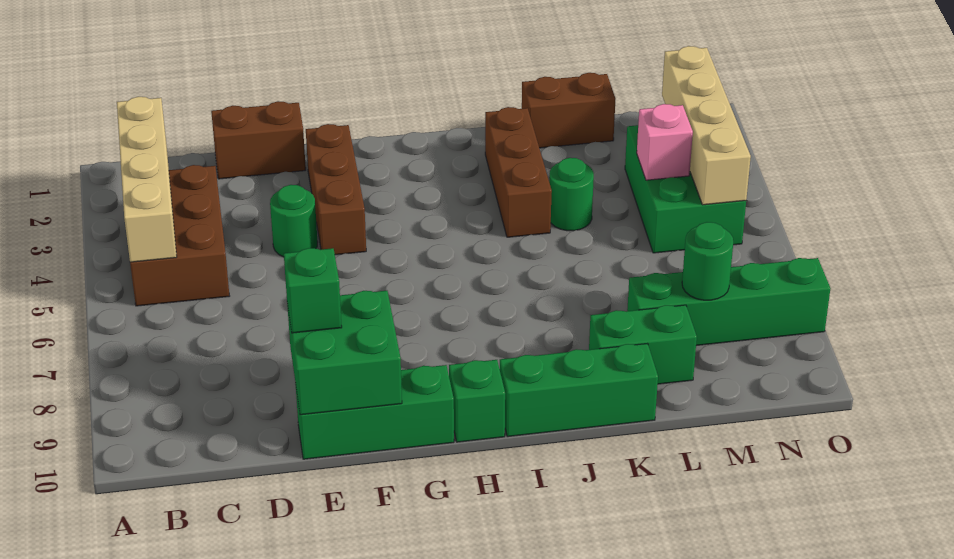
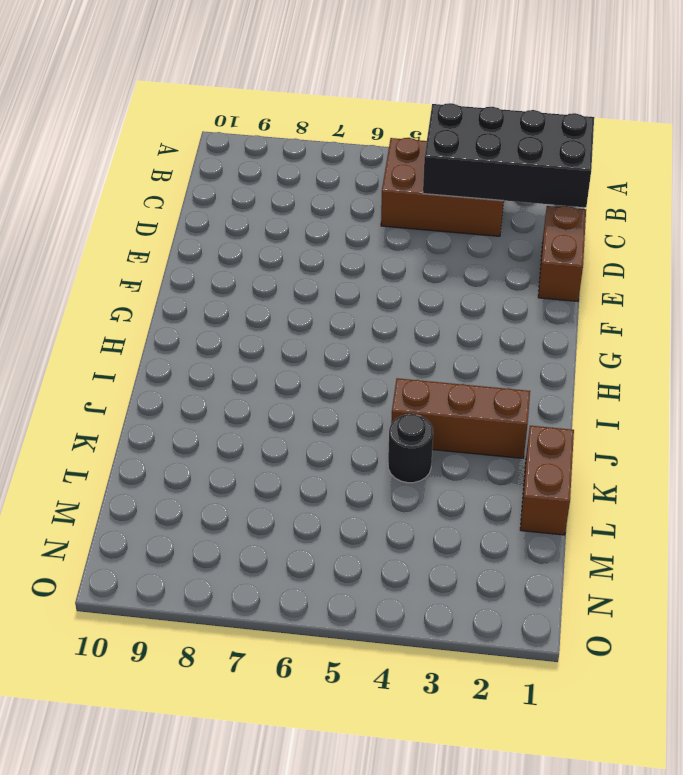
black brick B1:C4 level 2 -> tan brick B2:B5 level 2
black round brick K4 level 1 -> green round brick K4 level 1
none -> green round brick E4 level 1
none -> green brick E10:G10 level 1
none -> brown brick F2:F4 level 1

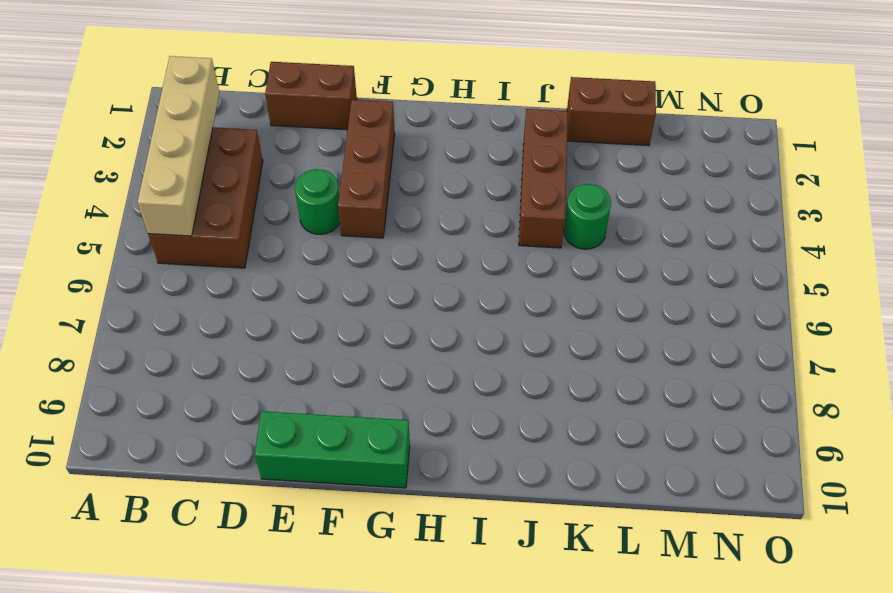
none -> green brick H10 level 1
none -> green brick I10:K10 level 1
none -> green brick K9:L9 level 1

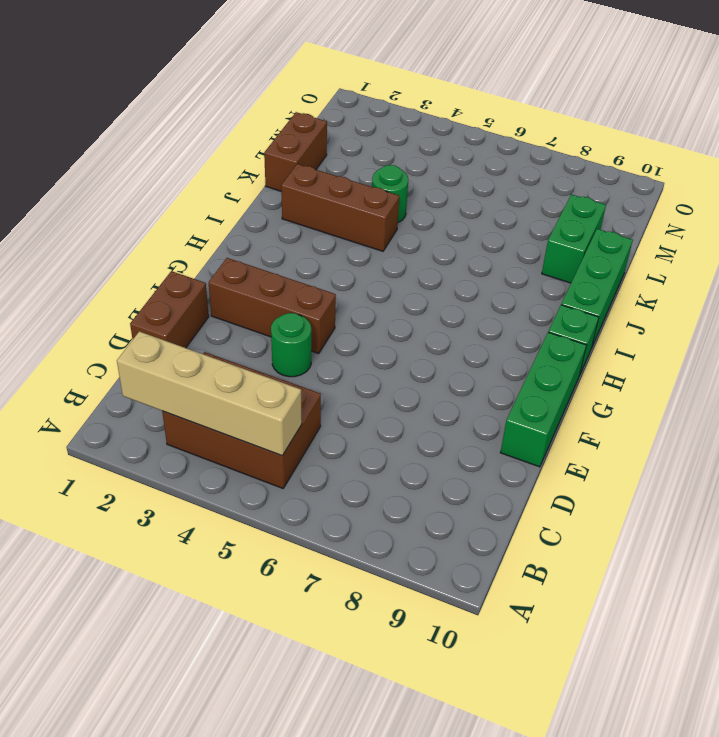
none -> green brick L8:O8 level 1
none -> green brick M3:N5 level 1
none -> green brick E9:F10 level 2

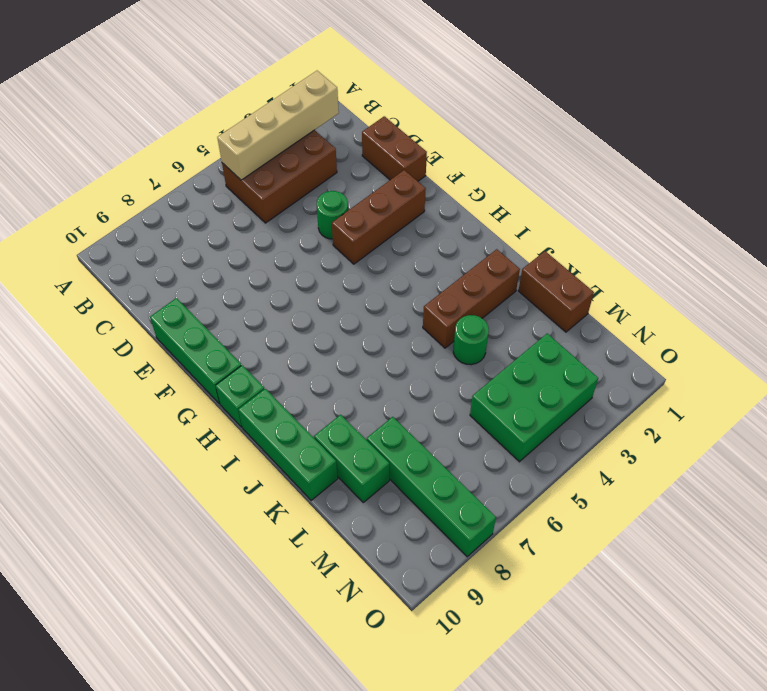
none -> green brick E9:F10 level 2
none -> pink brick M4 level 2
none -> green round brick M8 level 2

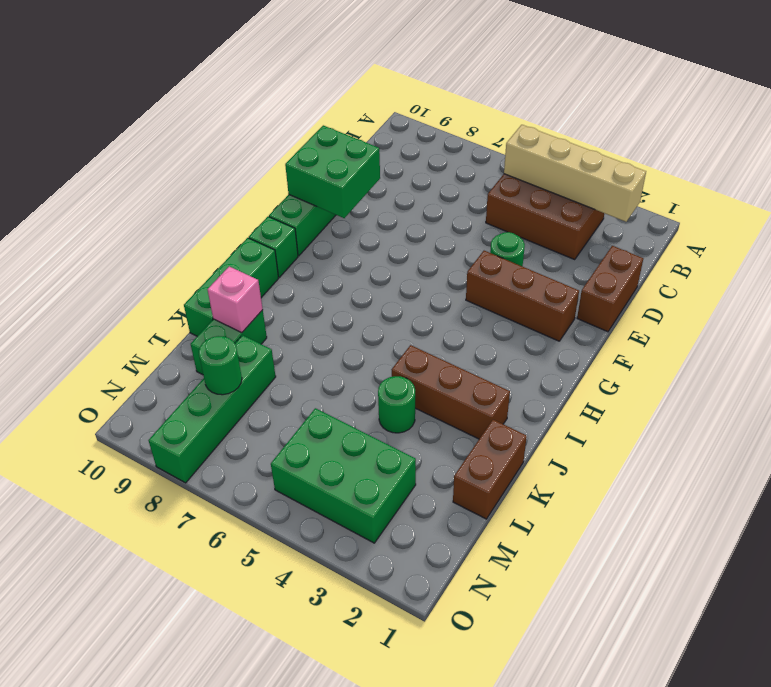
pink brick K9 level 2 -> pink brick M4 level 2
none -> tan brick N2:N5 level 2
none -> green brick E9 level 3

